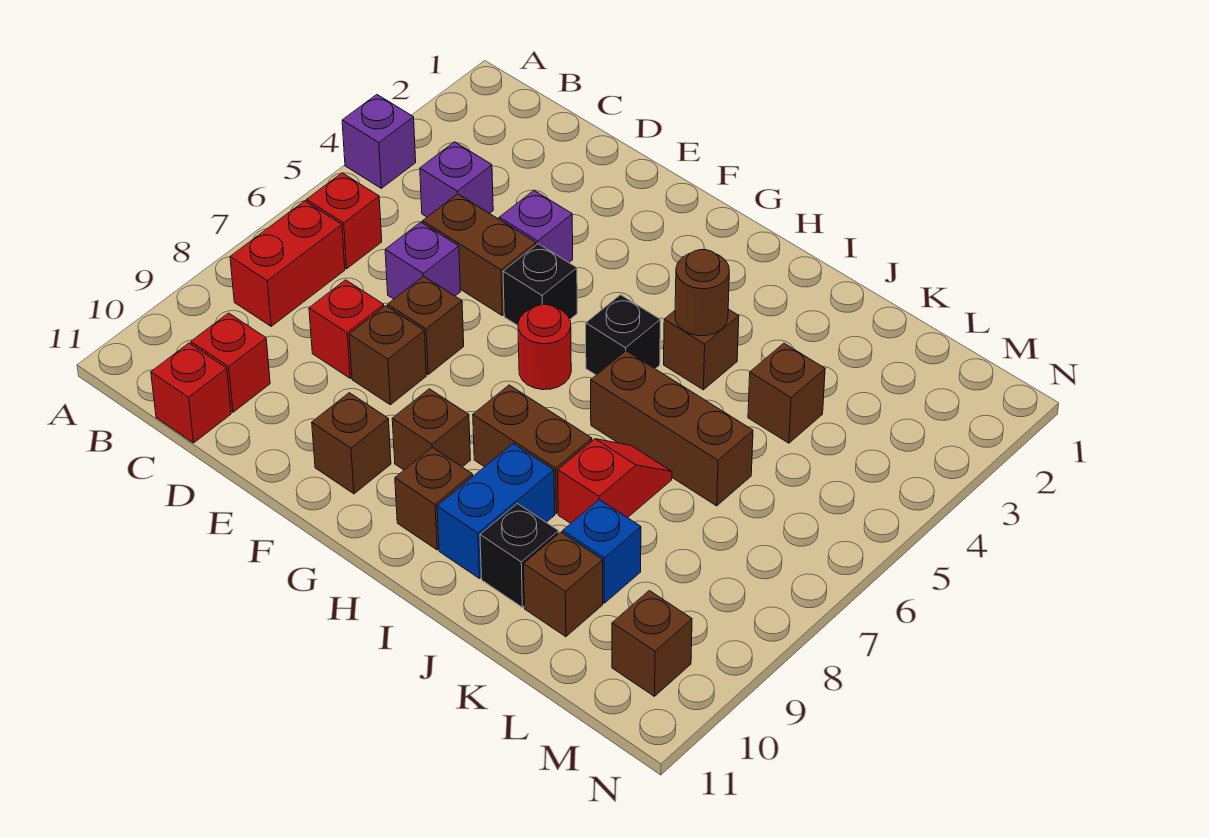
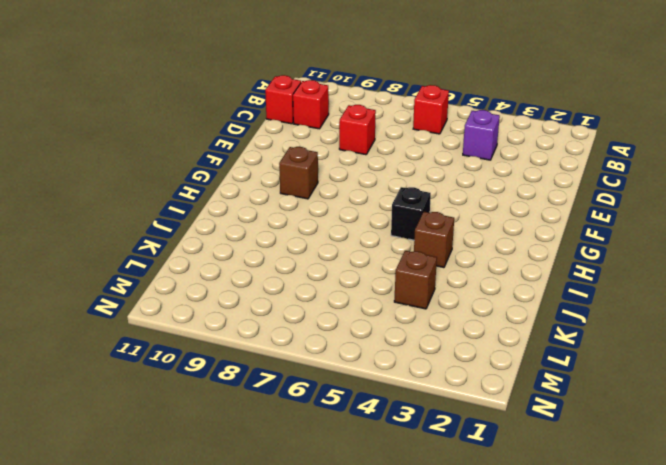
none -> purple brick A4 level 1
none -> red brick B7:B8 level 1
none -> brown brick D5:E5 level 1

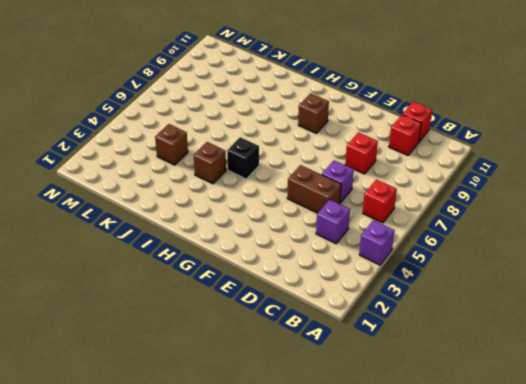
none -> red brick B7:B8 level 1
none -> purple brick E4 level 1
none -> brown brick E7 level 1

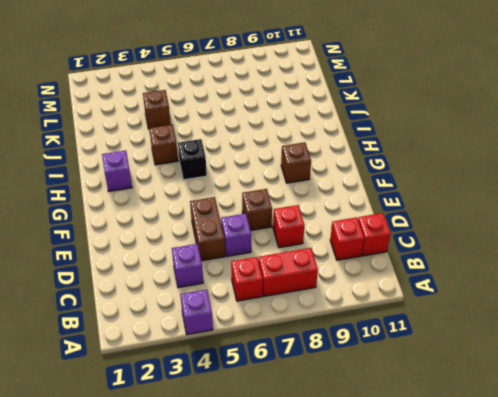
purple brick H2 level 1 -> purple brick E4 level 1
none -> brown brick E8 level 1
none -> black brick F5 level 1
none -> brown brick F10 level 1

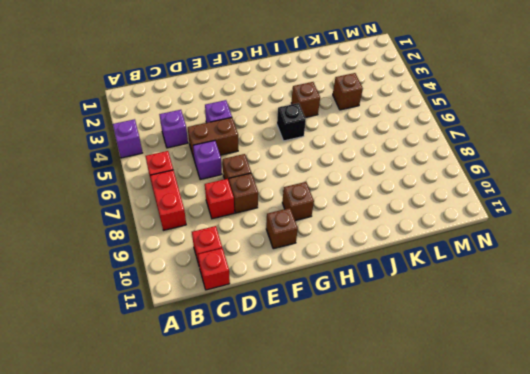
none -> black brick F5 level 1
none -> red round brick G6 level 1
none -> brown brick H8:I8 level 1

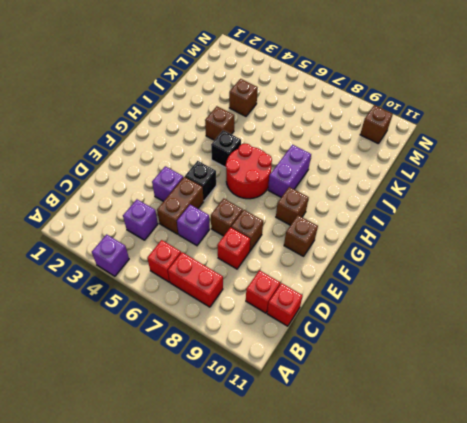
red round brick G6:H7 level 1 -> red round brick G6 level 1
purple brick H8:I8 level 1 -> brown brick H8:I8 level 1
none -> brown brick H10 level 1
none -> brown brick I6:K6 level 1
none -> blue brick I9:I10 level 1

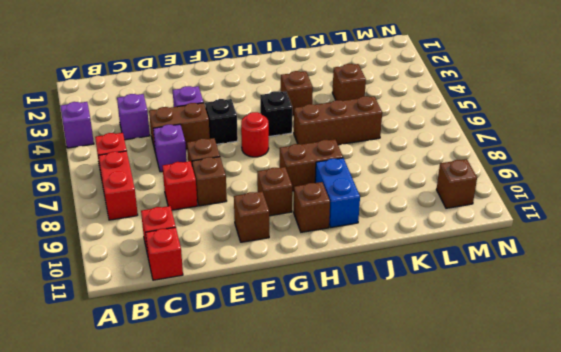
none -> red slope J7:J8 level 1 top 8
none -> black brick J10 level 1
none -> blue brick K9 level 1

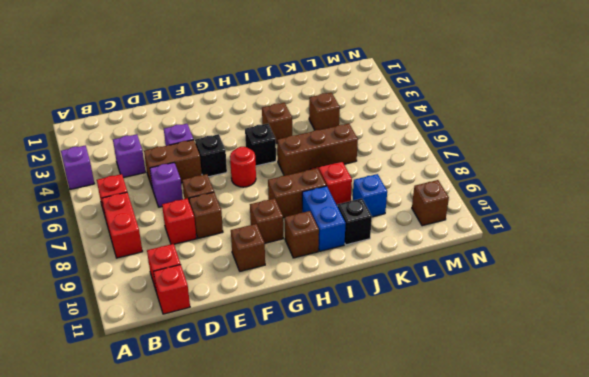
none -> brown brick K10 level 1
none -> brown round brick I4 level 2

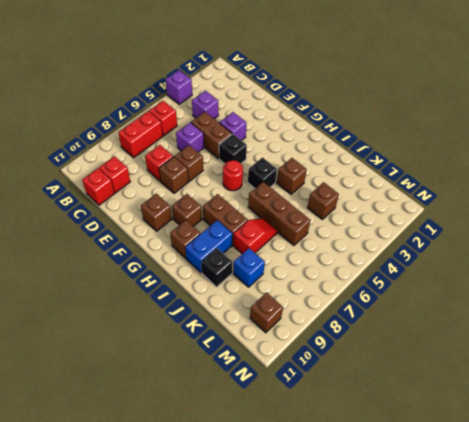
none -> brown brick K10 level 1
none -> brown round brick I4 level 2

